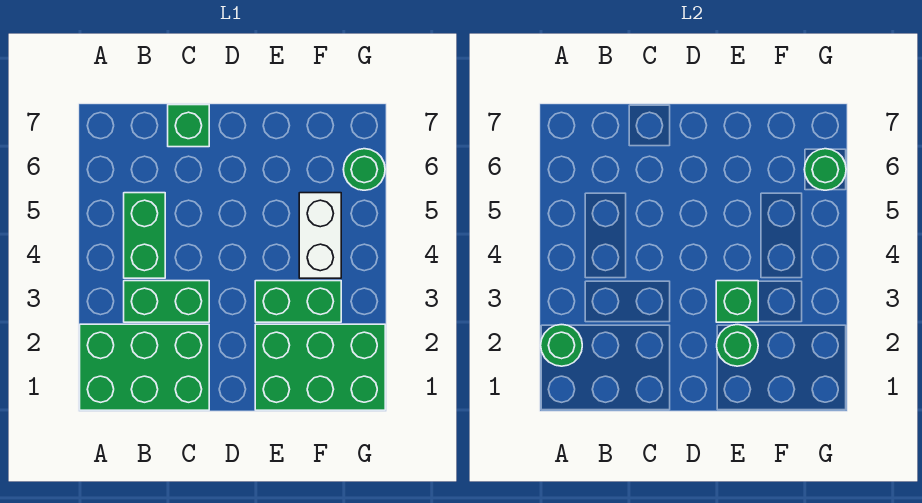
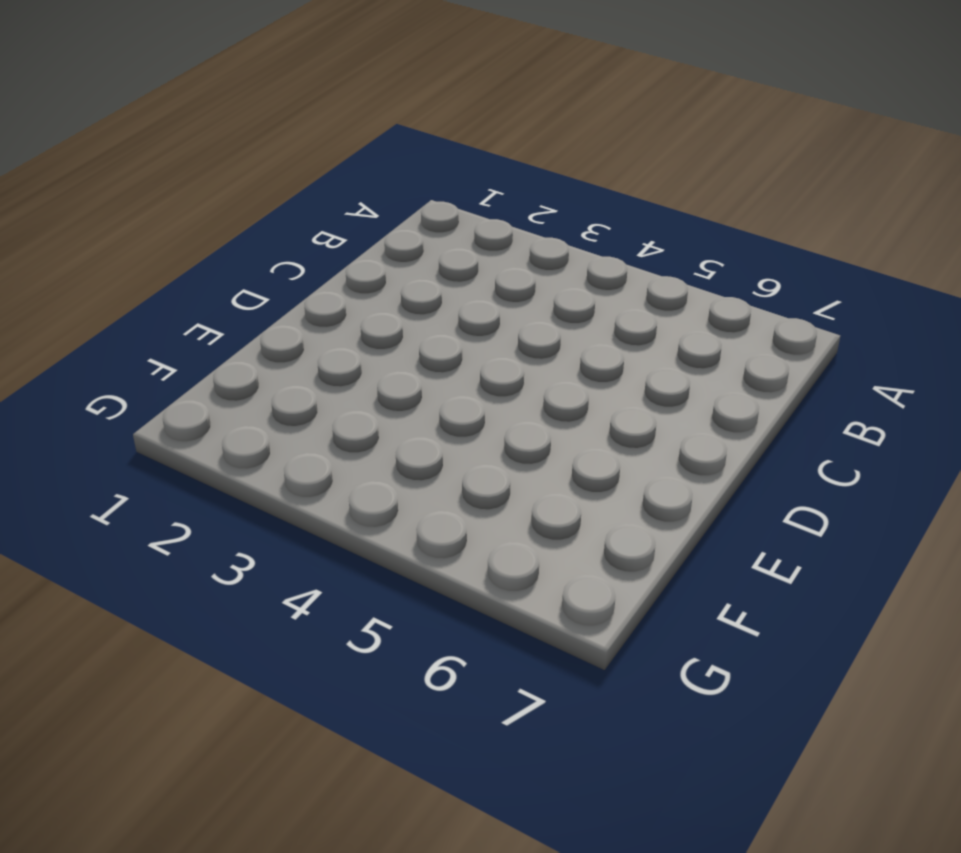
none -> green brick A1:C2 level 1
none -> green brick B3:C3 level 1
none -> green brick B4:B5 level 1

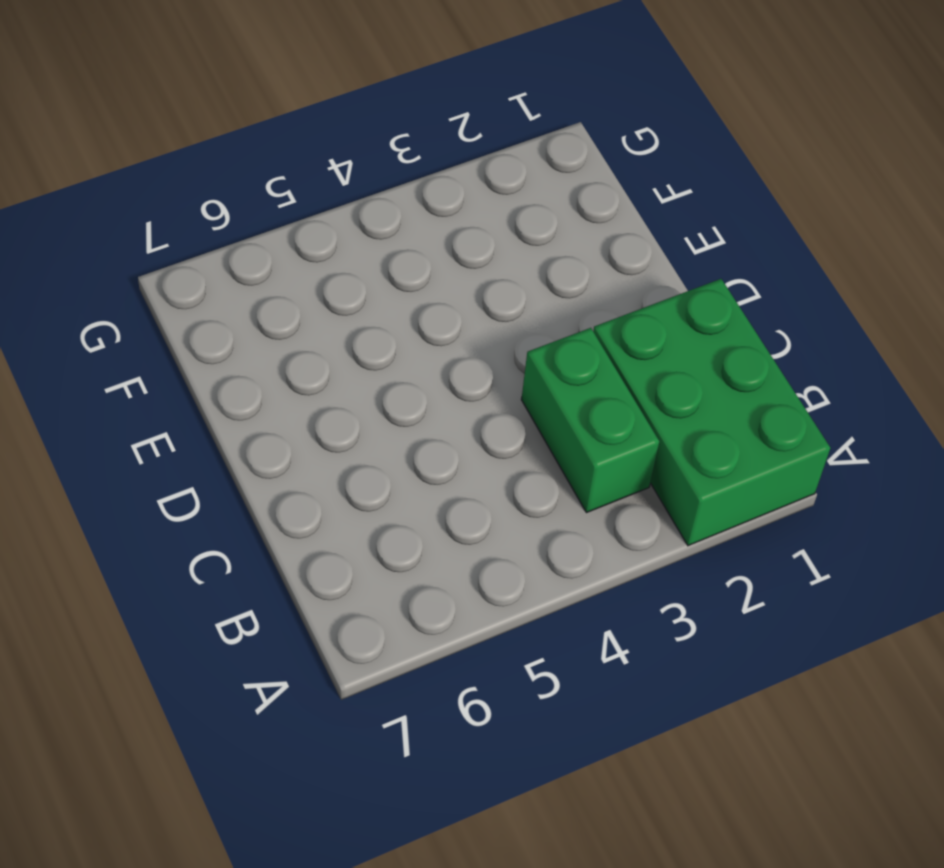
none -> green brick B4:B5 level 1
none -> green brick C7 level 1
none -> green brick E1:G2 level 1

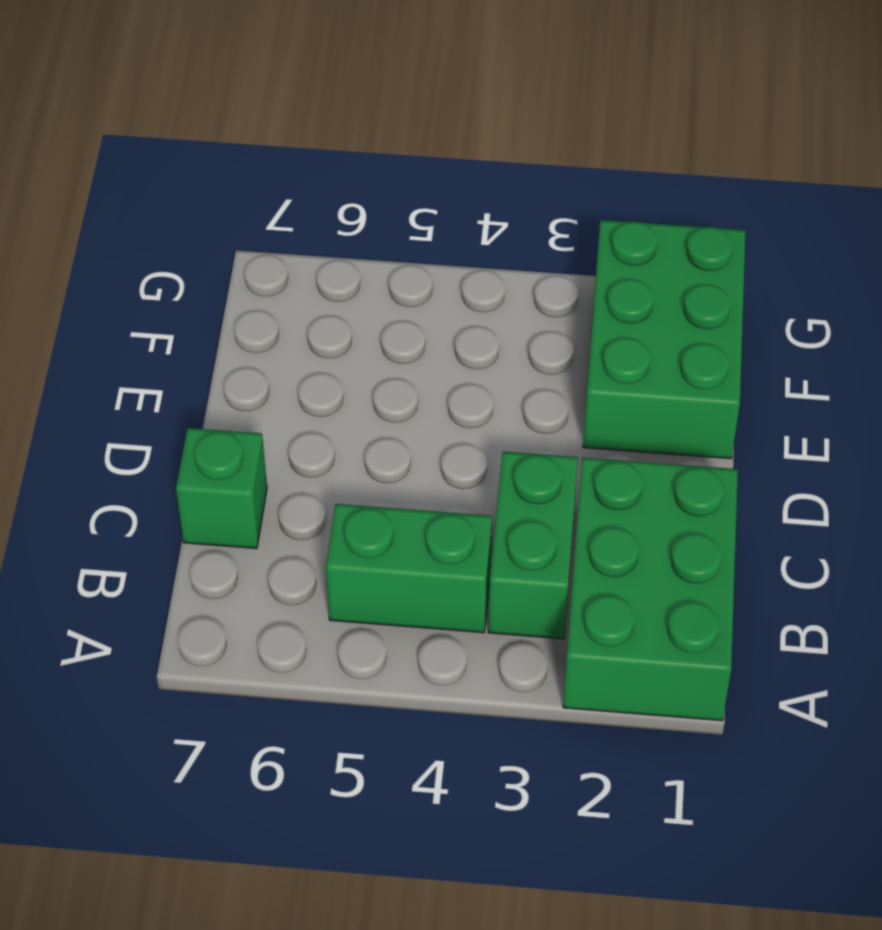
none -> green brick E3:F3 level 1
none -> white brick F4:F5 level 1
none -> green round brick G6 level 1

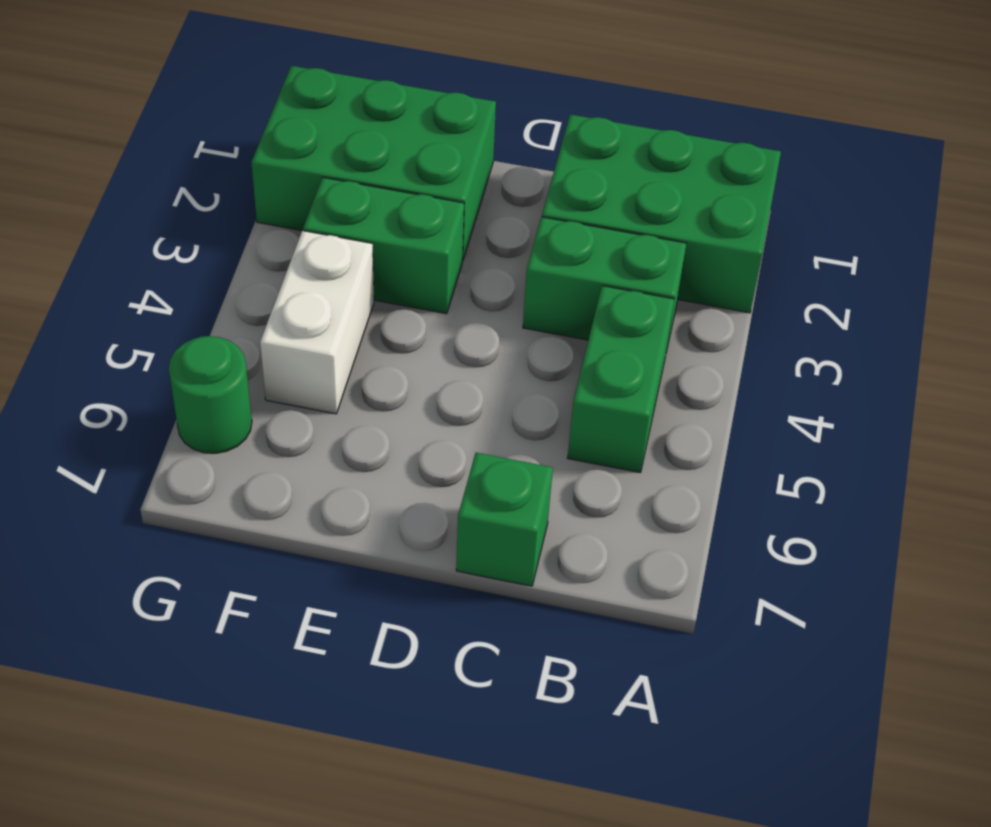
none -> green round brick A2 level 2
none -> green round brick E2 level 2
none -> green brick E3 level 2

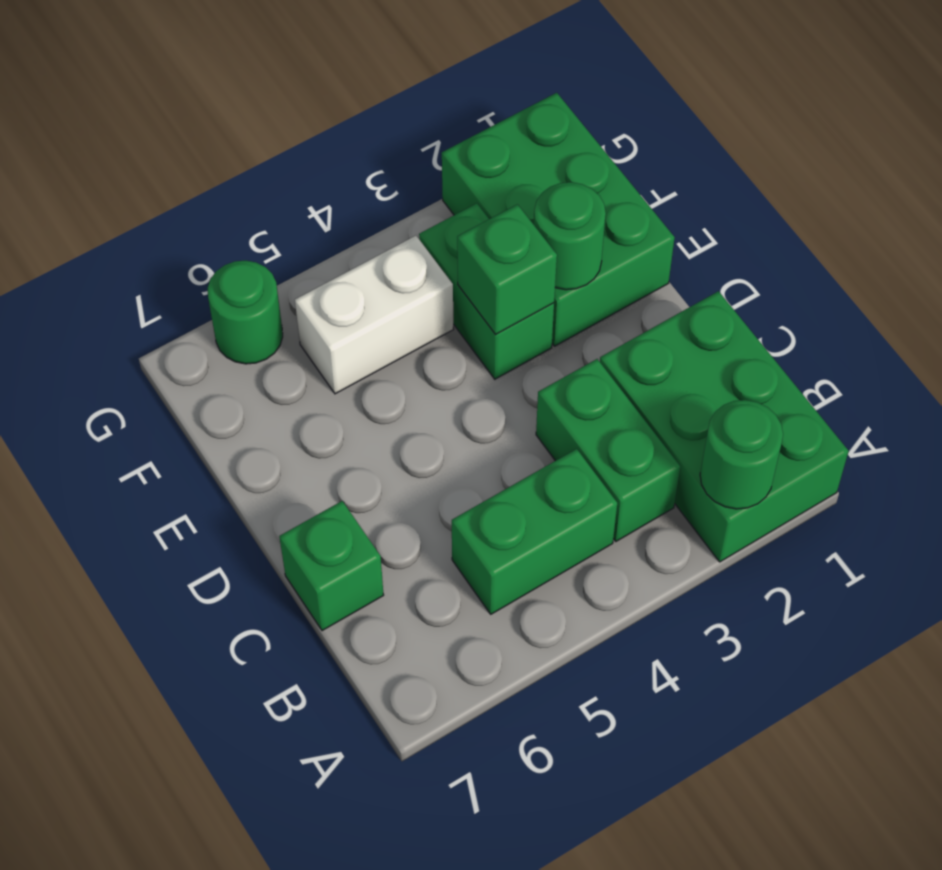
none -> green round brick G6 level 2

